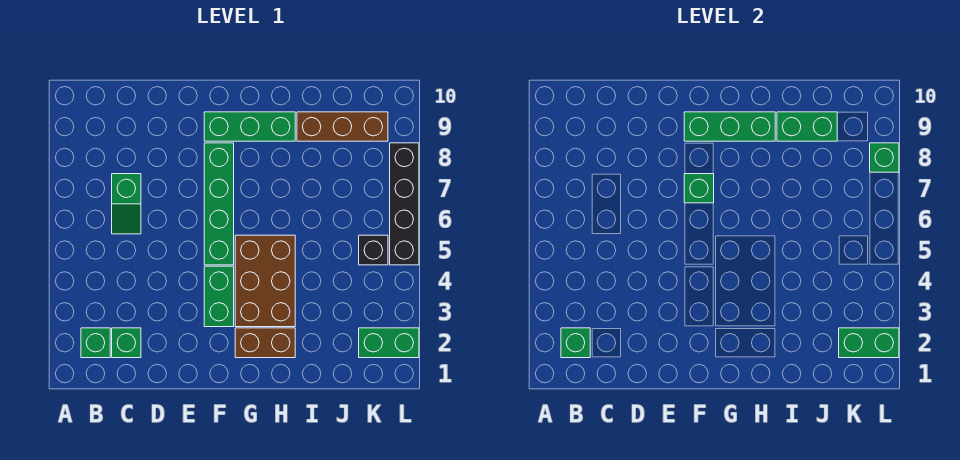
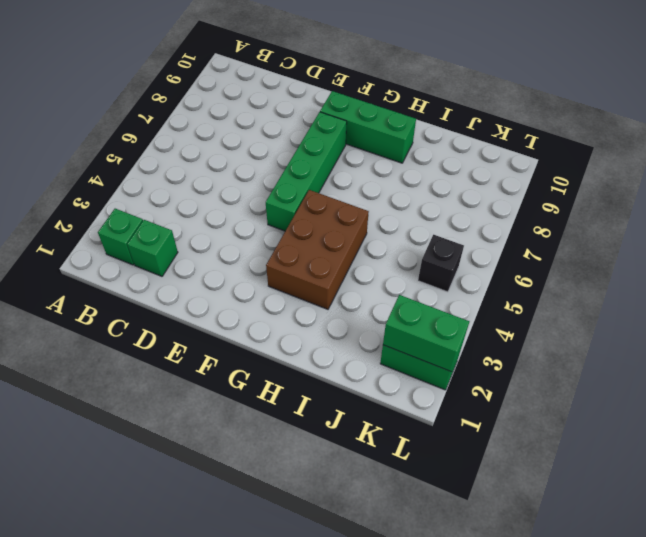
none -> green slope C6:C7 level 1 top 7
none -> green brick F3:F4 level 1
none -> brown brick G2:H2 level 1

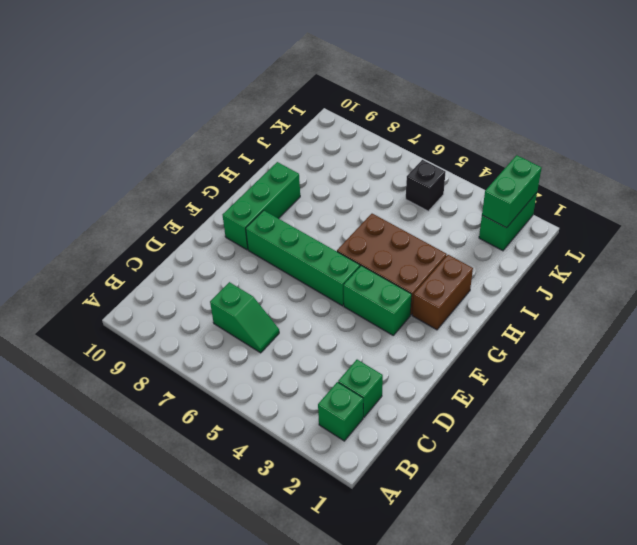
none -> brown brick I9:K9 level 1
none -> black brick L5:L8 level 1
none -> green brick B2 level 2

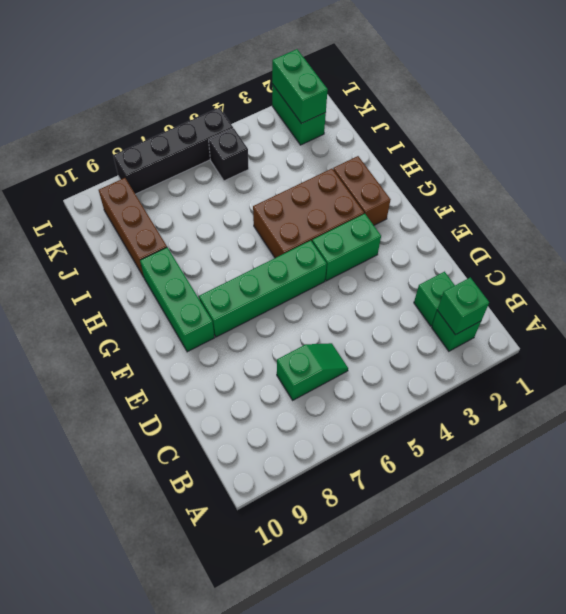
none -> green brick F7 level 2
none -> green brick F9:H9 level 2
none -> green brick I9:J9 level 2

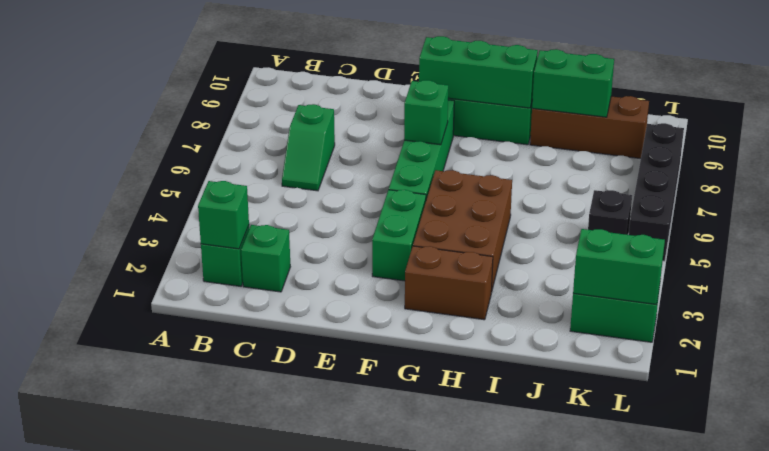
none -> green brick L8 level 2

